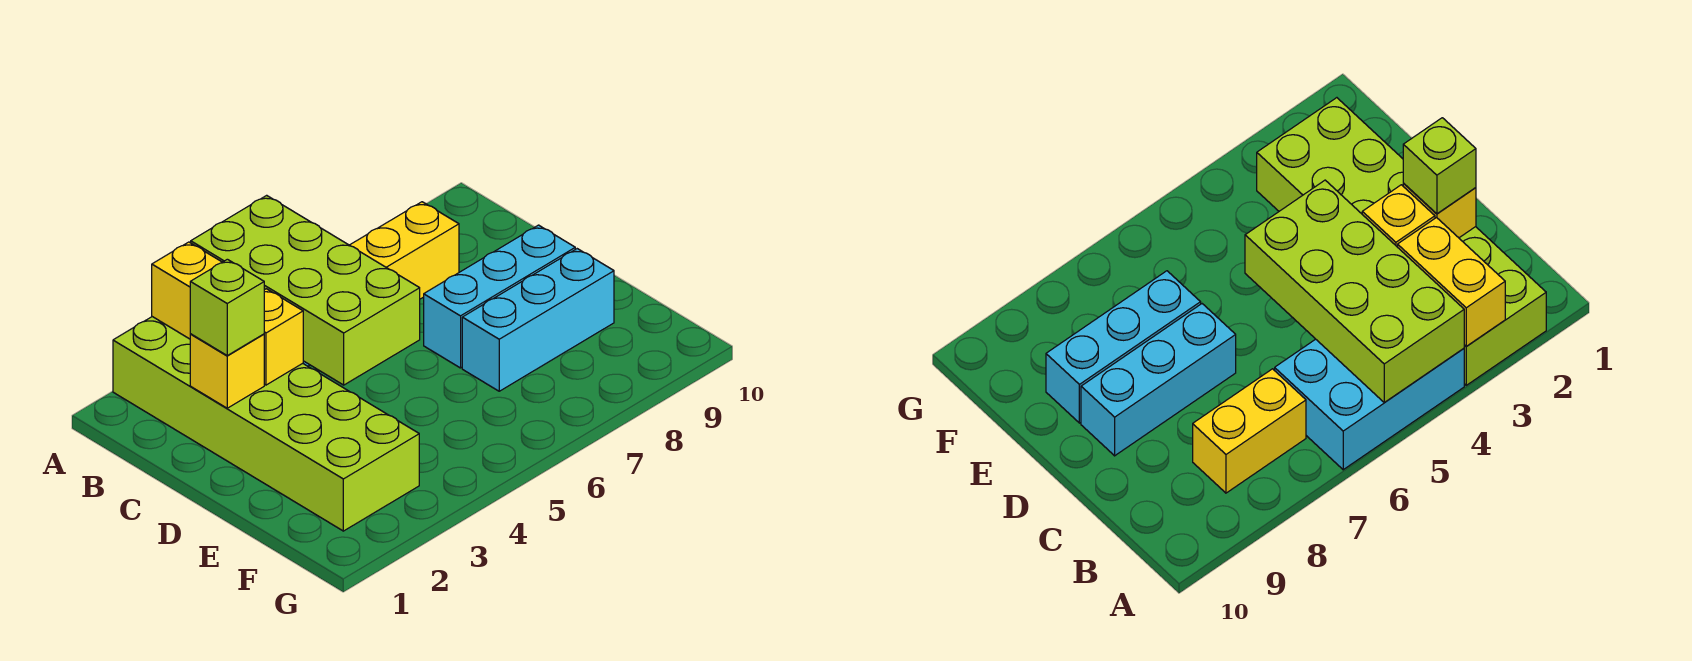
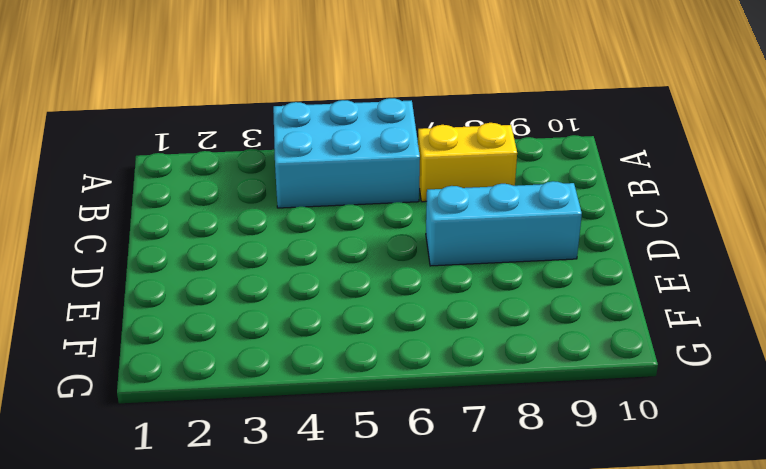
none -> lime brick A2:F3 level 1
none -> cyan brick E7:E9 level 1

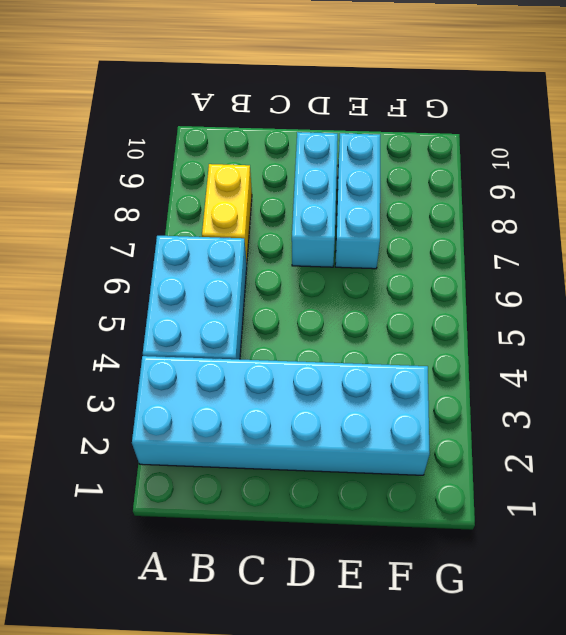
cyan brick A2:F3 level 1 -> lime brick A2:F3 level 1
none -> yellow brick A3:B3 level 2
none -> lime brick A4:D5 level 2

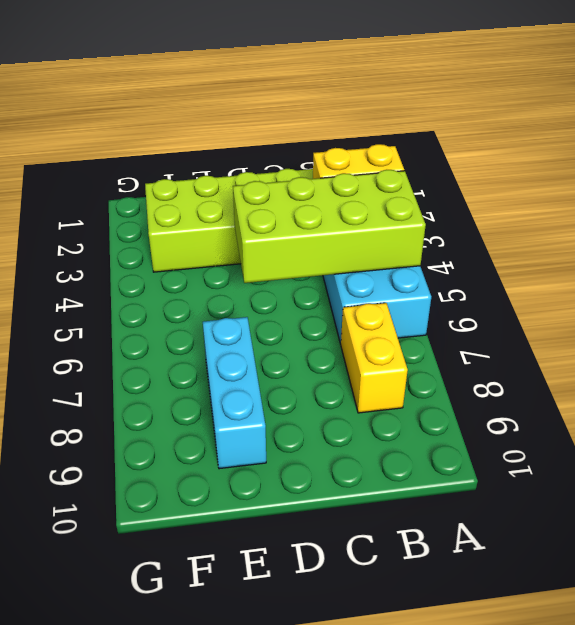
none -> cyan brick D7:D9 level 1
none -> yellow brick C2 level 2

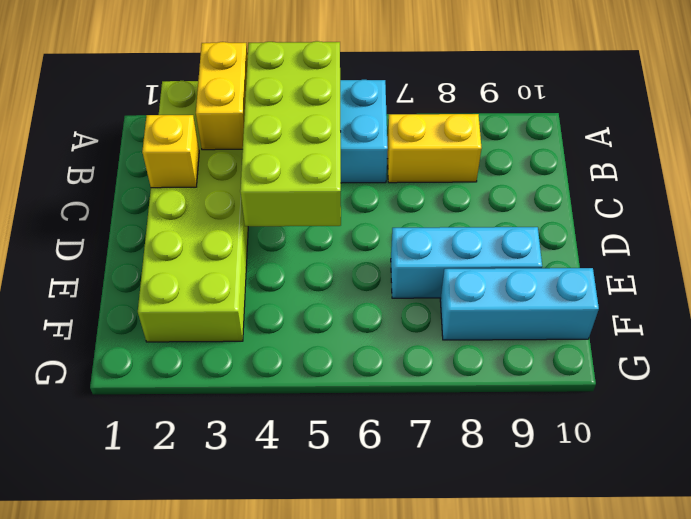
cyan brick F8:F10 level 1 -> cyan brick D7:D9 level 1
none -> yellow brick C3 level 2
none -> lime brick C2 level 3

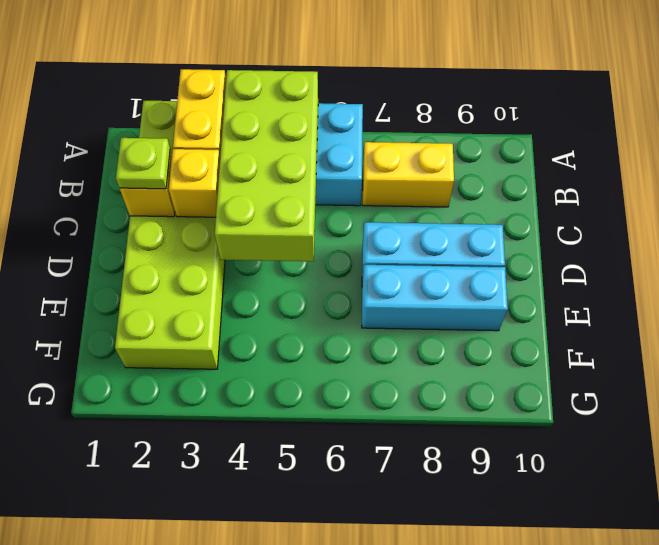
lime plate C2 level 3 -> lime brick C2 level 3

